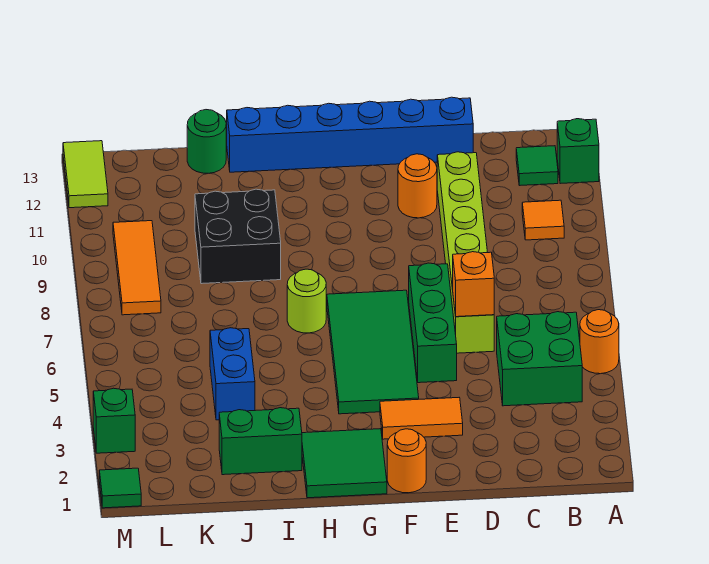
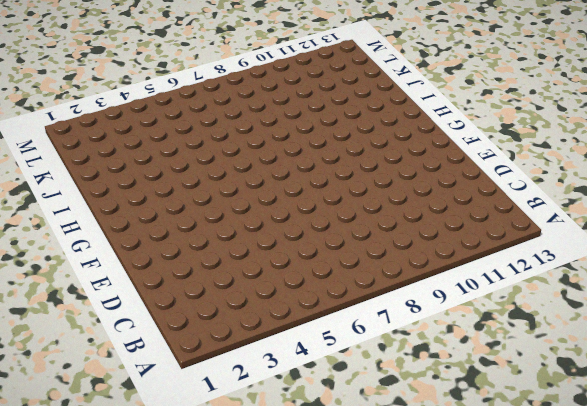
none -> orange round brick A5 level 1
none -> green brick A12 level 1
none -> green brick B4:C5 level 1

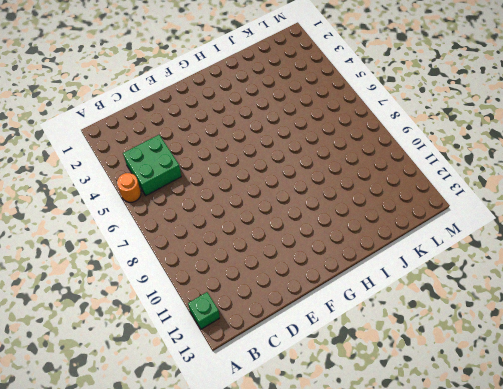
none -> orange tile B10 level 1
none -> green tile B12 level 1
none -> lime brick D6:D11 level 1

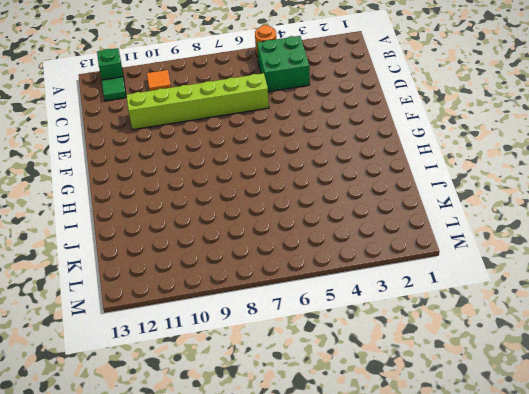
none -> blue brick D13:I13 level 1
none -> orange tile E3:F3 level 1
none -> green brick E5:E7 level 1

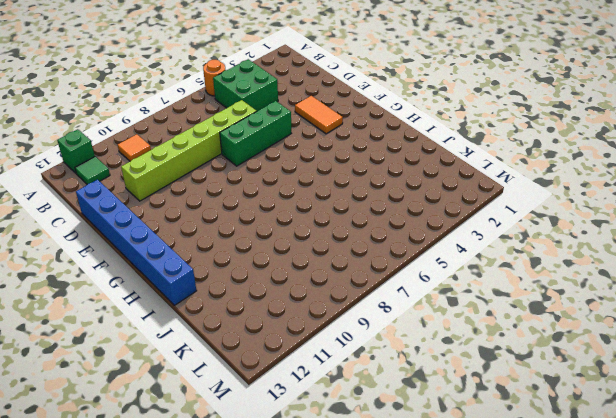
none -> orange round brick E11 level 1
none -> orange round brick F1 level 1
none -> green tile F4:G7 level 1

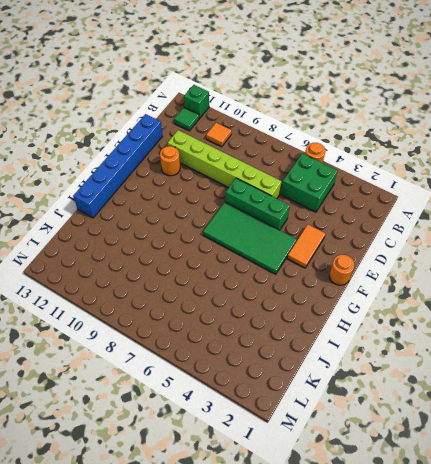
none -> green tile G1:H2 level 1
none -> lime round brick H7 level 1
none -> green brick I2:J2 level 1

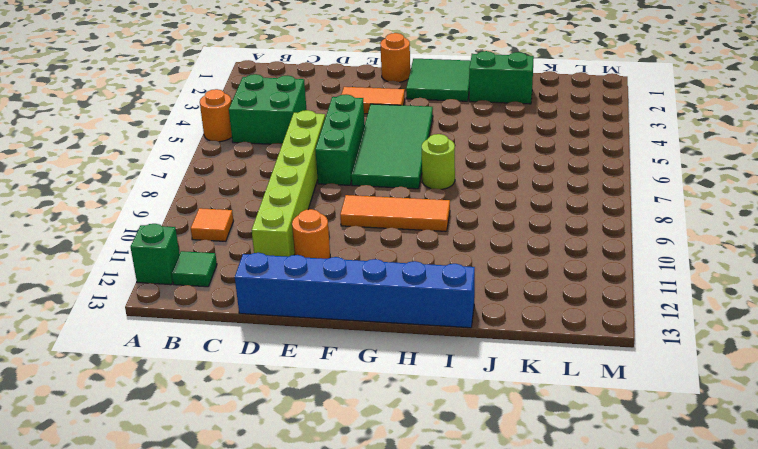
orange tile F9:H9 level 1 -> orange tile L8:L10 level 1
none -> black brick I9:J10 level 1
none -> blue brick J4:J5 level 1
none -> green round brick J13 level 1

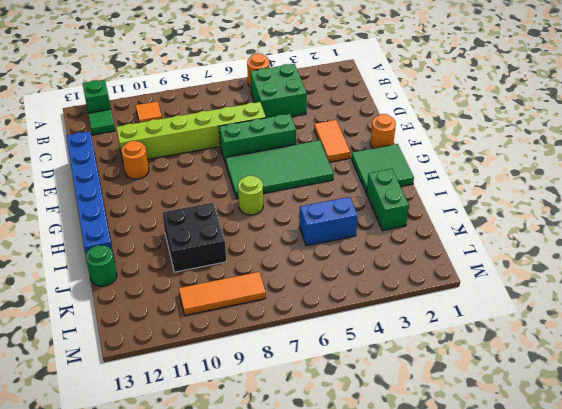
none -> green tile M1 level 1
none -> green brick M3 level 1
none -> lime tile M12:M13 level 1

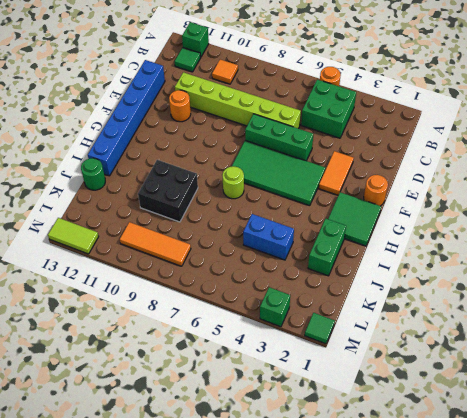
none -> orange brick D6 level 2

